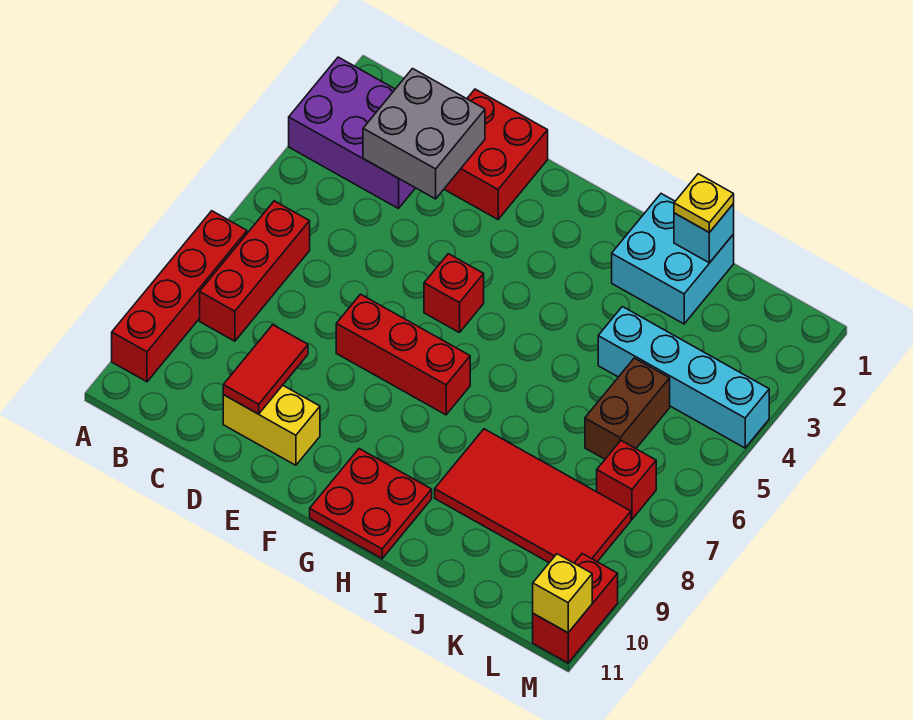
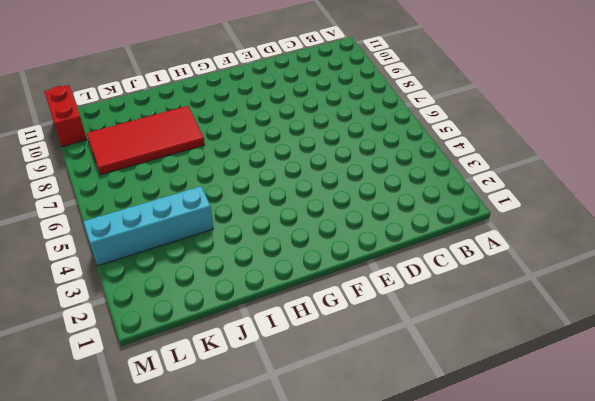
none -> purple brick A2:C3 level 1
none -> red brick A7:A10 level 1
none -> red brick B6:B8 level 1

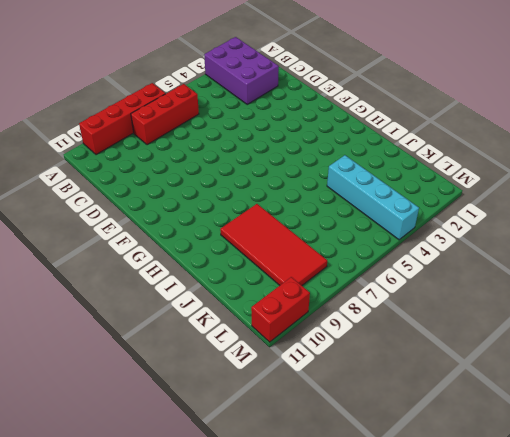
none -> red brick D1:E2 level 1
none -> yellow brick D10:E10 level 1
none -> red brick E7:G7 level 1

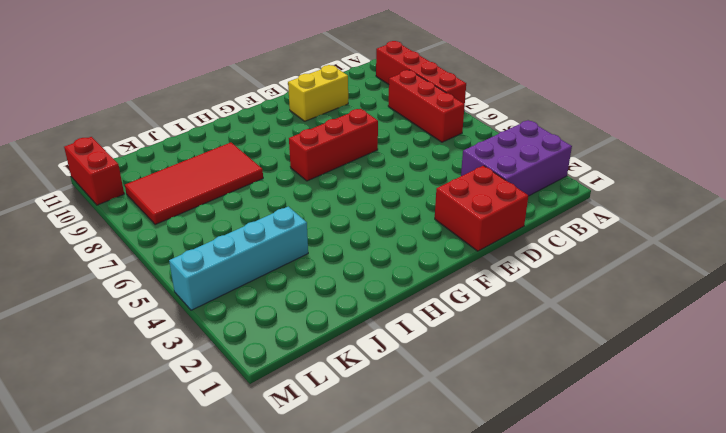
none -> red brick F5 level 1
none -> red plate G10:H11 level 1
none -> cyan brick I1:J2 level 1

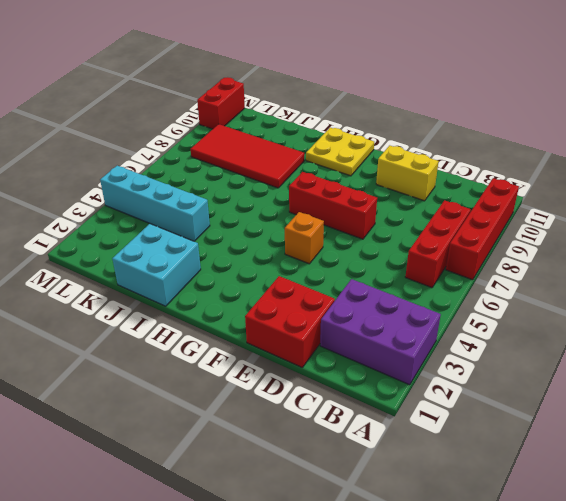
orange brick F5 level 1 -> red brick F5 level 1
yellow plate G10:H11 level 1 -> red plate G10:H11 level 1
none -> brown brick K5:K6 level 1
none -> red brick L7 level 1
none -> grey brick C2:D3 level 2

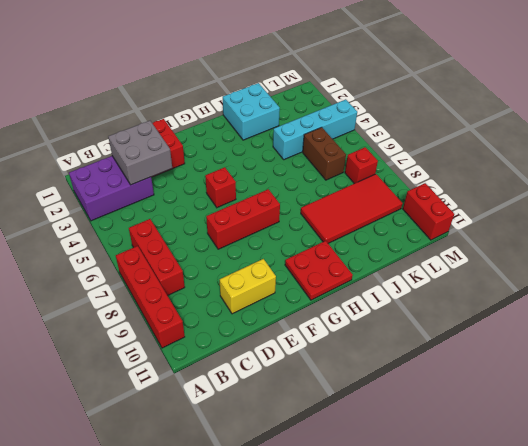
none -> red tile D9:D10 level 2
none -> cyan brick J1 level 2
none -> yellow brick M11 level 2

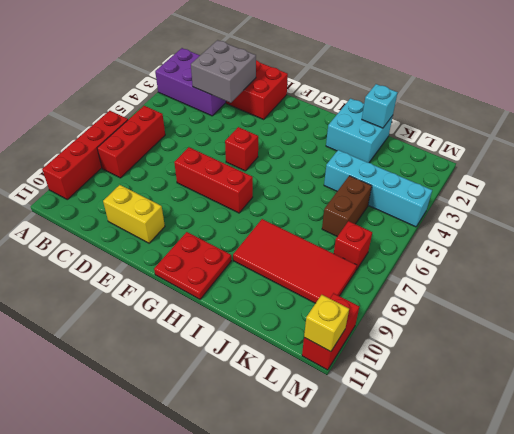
none -> red tile D9:D10 level 2
none -> yellow plate J1 level 3

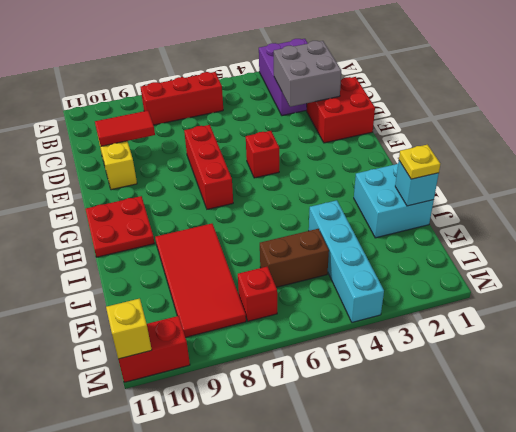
none -> red brick A7:A10 level 1

